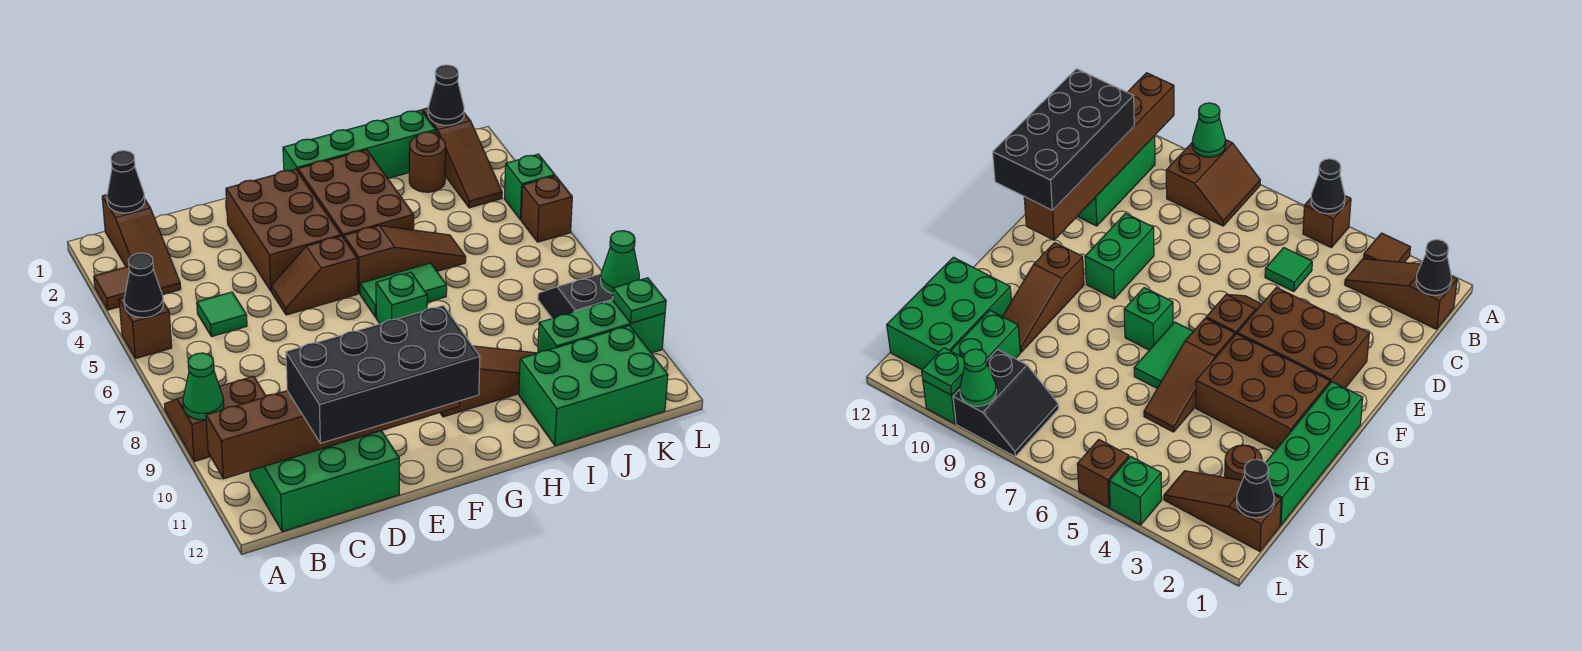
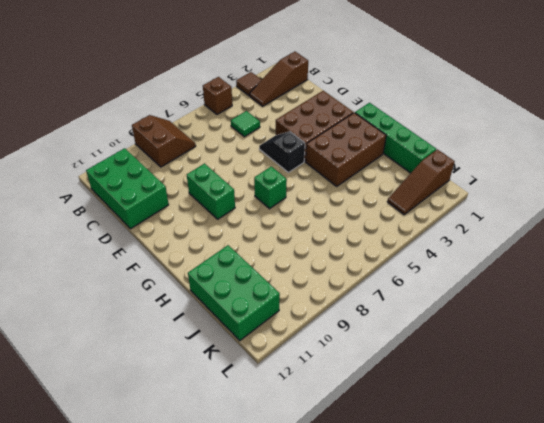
black slope E5:F5 level 1 top F -> brown slope E5:F5 level 1 top F
none -> brown slope G5:I5 level 1 top G
none -> green tile G6:H6 level 1
none -> brown slope G10:I10 level 1 top G
none -> brown round brick J2 level 1

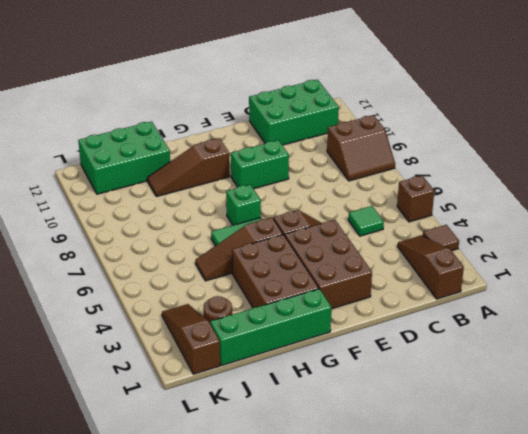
none -> green brick J10:L10 level 1
none -> black slope K8:L9 level 1 top 9
none -> green brick L4 level 1
none -> brown brick L5 level 1

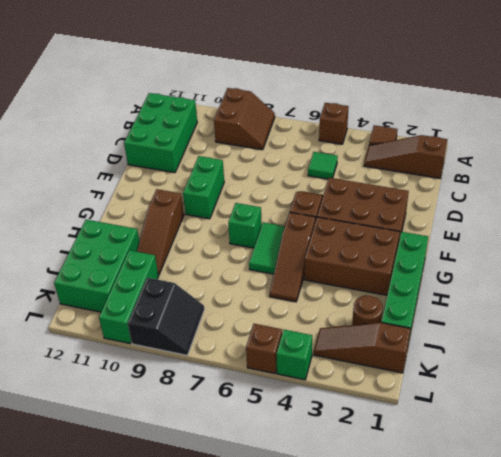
none -> black cone A5 level 2
none -> green cone A9 level 2
none -> brown brick A11:F11 level 2
none -> black cone B1 level 2

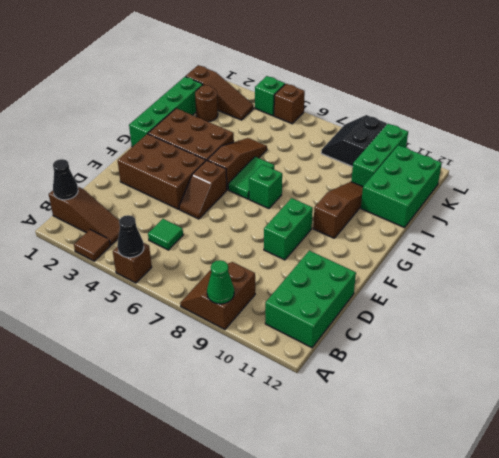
none -> brown brick A11:F11 level 2
none -> black cone K1 level 2
none -> green cone L9 level 2
none -> green plate L10 level 2

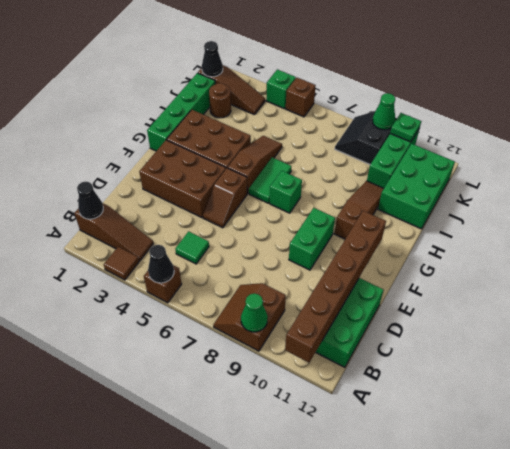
none -> black brick C11:F12 level 3

